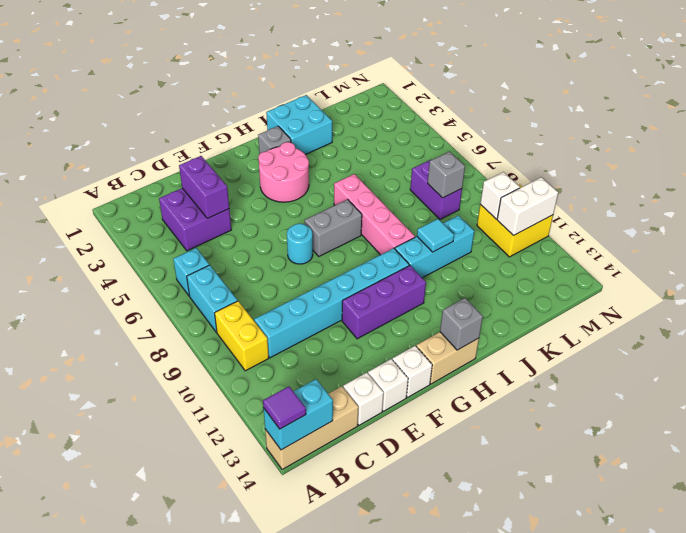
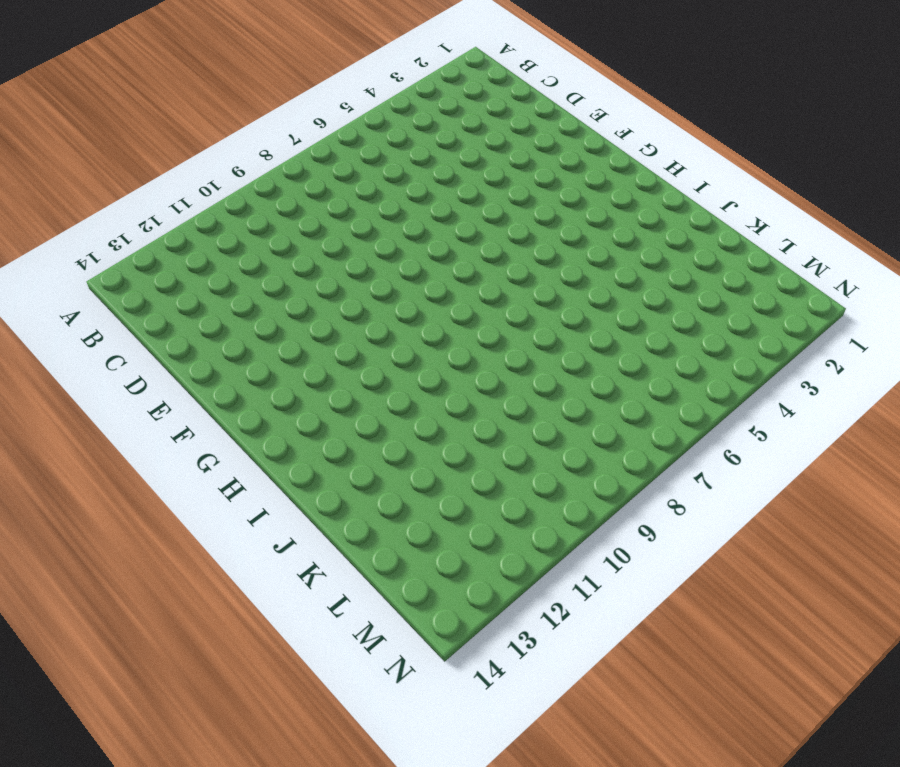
none -> tan brick A14:C14 level 1
none -> cyan brick B6 level 1
none -> cyan brick B7:B8 level 1

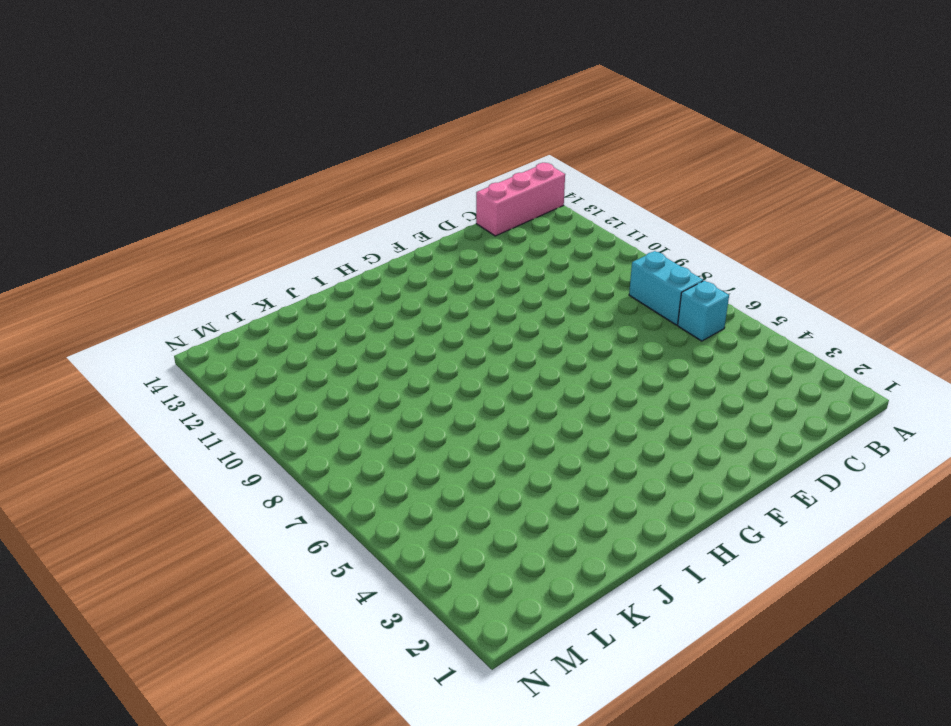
pink brick A14:C14 level 1 -> tan brick A14:C14 level 1
none -> yellow brick B9:B10 level 1
none -> purple brick C3:D4 level 1
none -> cyan brick C10:H10 level 1

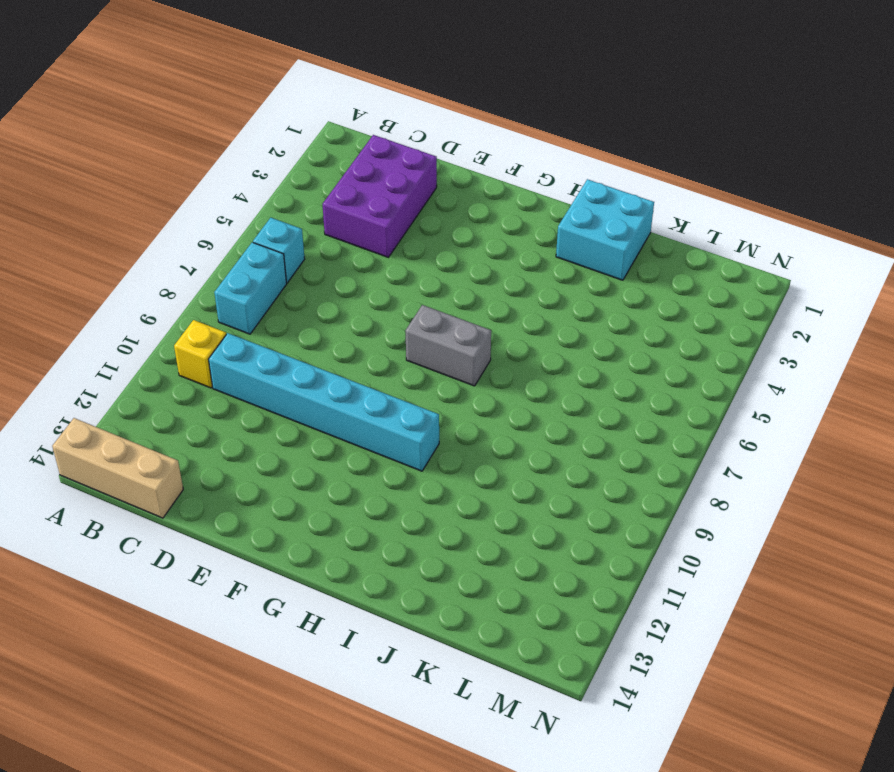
yellow brick B10 level 1 -> yellow brick B9:B10 level 1
purple brick C2:D4 level 1 -> purple brick C3:D4 level 1
none -> white brick D14 level 1
none -> white brick E14 level 1
none -> cyan round brick F7 level 1

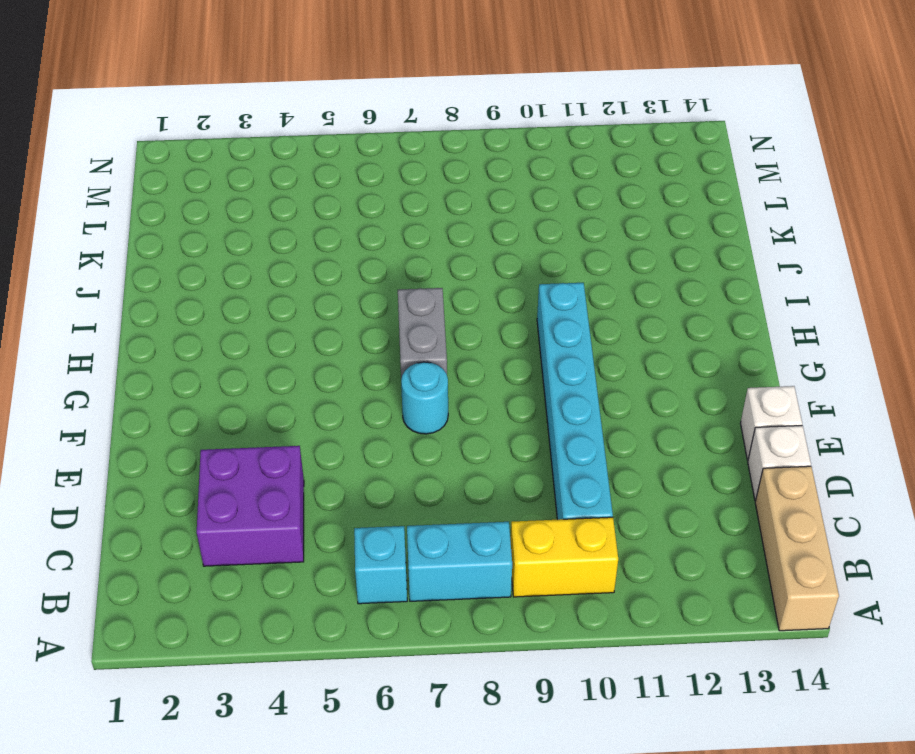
none -> purple brick F11:H11 level 1
none -> white brick F14 level 1
none -> pink round brick G3:H4 level 1

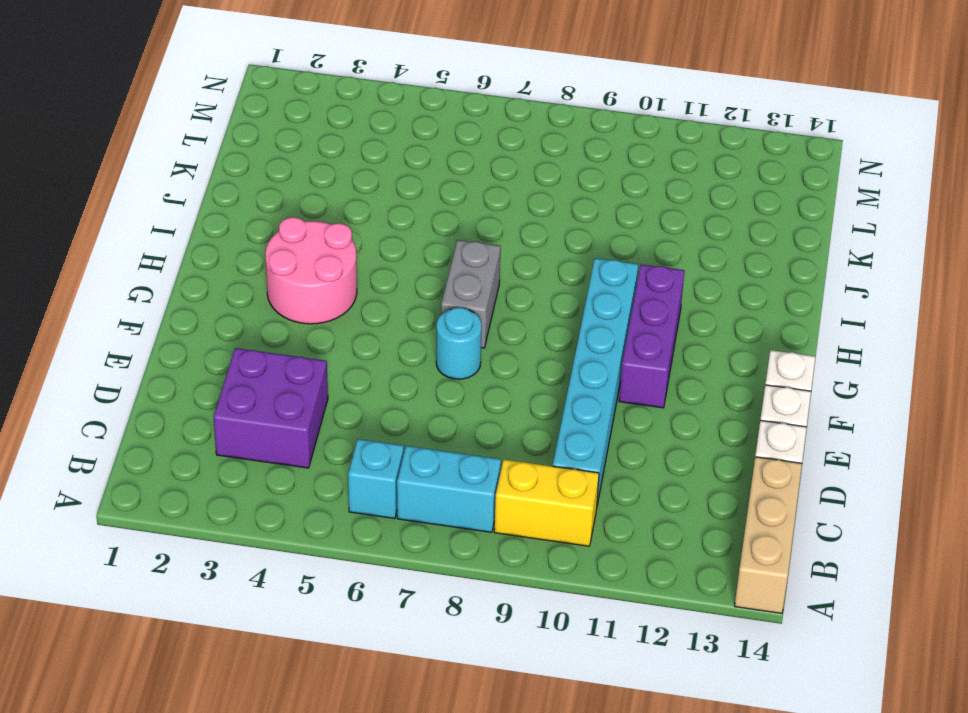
none -> tan brick G14:H14 level 1
none -> grey brick H2 level 1
none -> cyan brick I1:J2 level 1

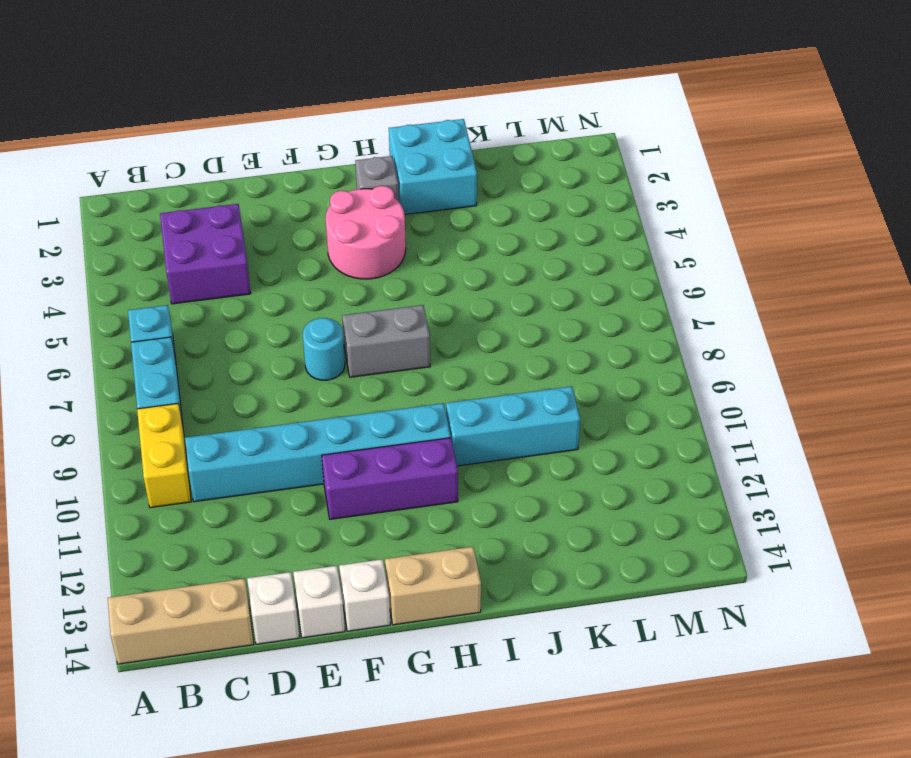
none -> pink brick I6:I9 level 1
none -> purple brick L7:L8 level 1
none -> yellow brick M10:N11 level 1

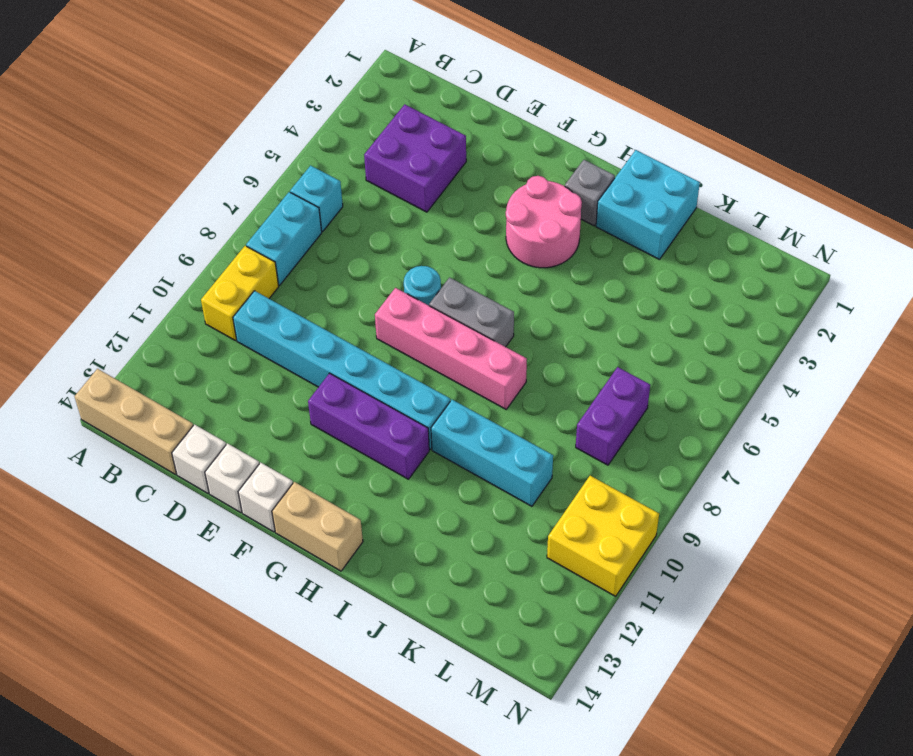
pink brick F8:I8 level 1 -> pink brick I6:I9 level 1
none -> cyan brick A14:B14 level 2
none -> purple brick D3:D4 level 2
none -> grey brick H14 level 2

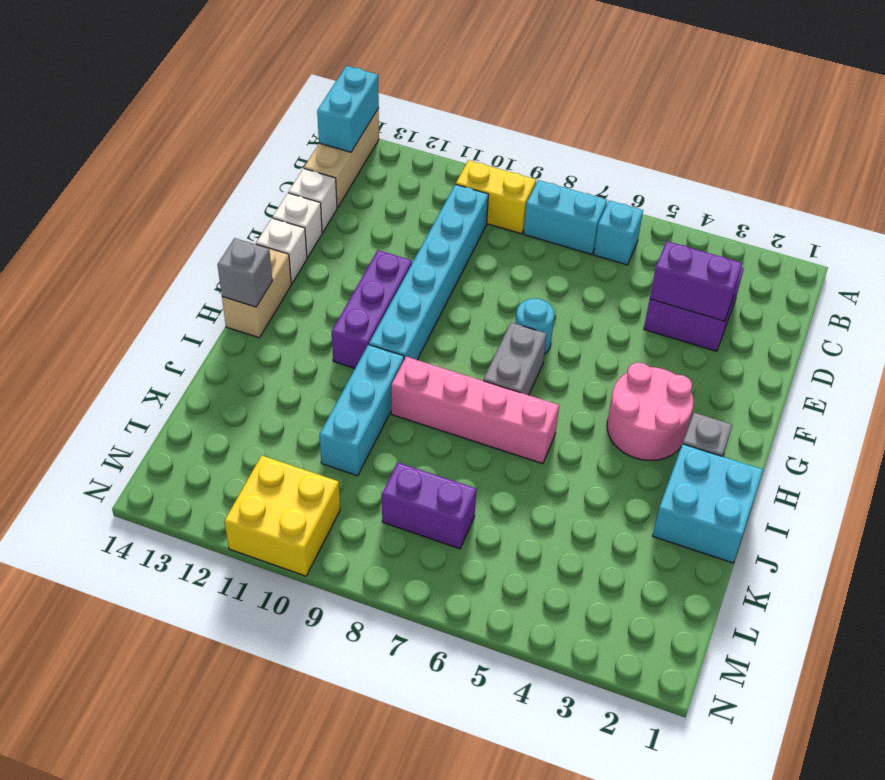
none -> cyan tile J10 level 2
none -> grey brick L8 level 2
none -> white brick M10 level 2

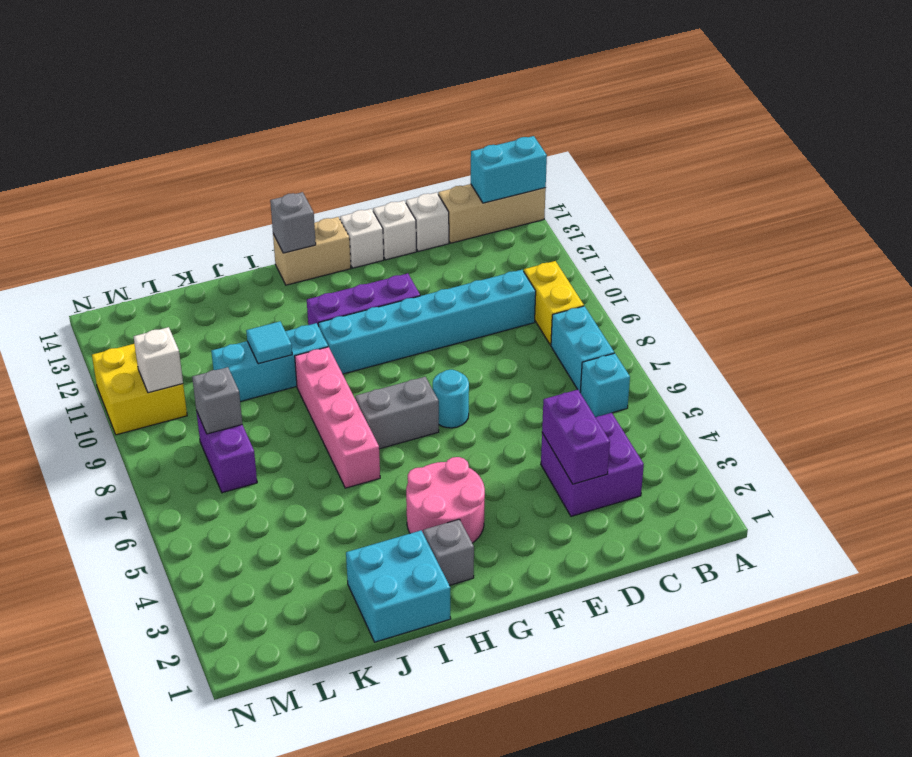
none -> white brick M11:N11 level 2
none -> purple tile A14 level 3

